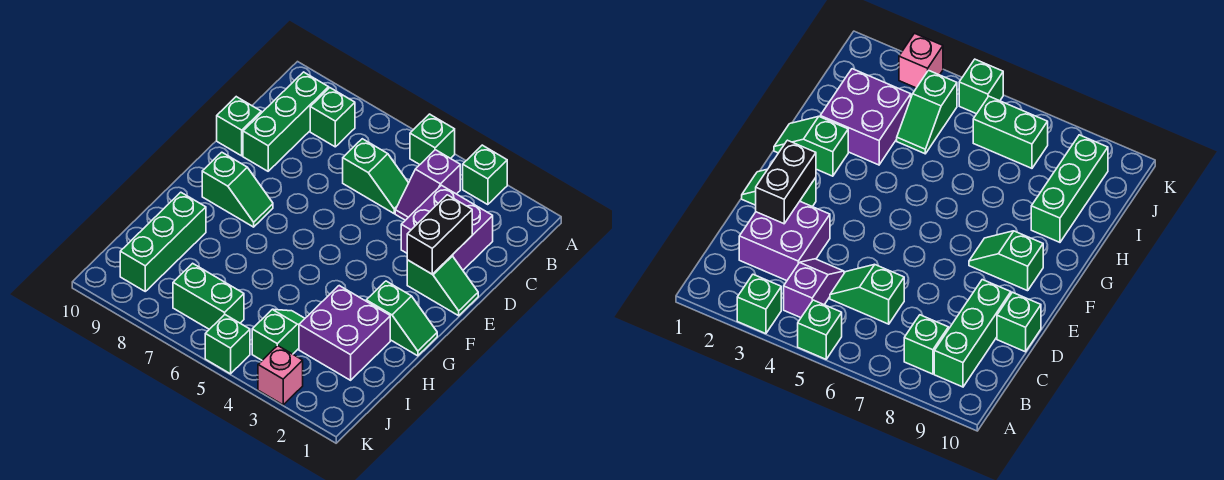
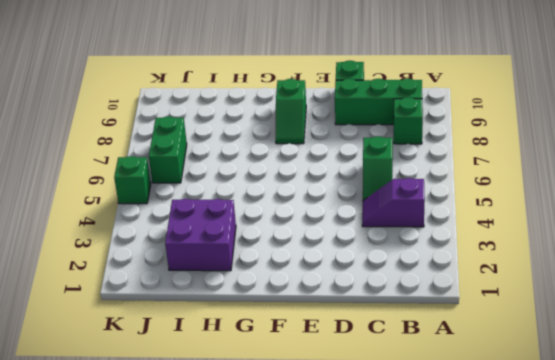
none -> green brick A3 level 1
none -> green brick A5 level 1
none -> purple brick C2:D3 level 1

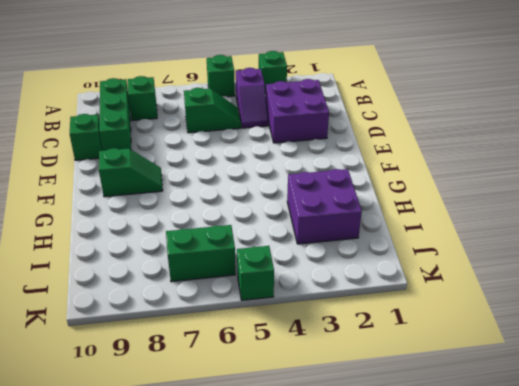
none -> green slope E1:E2 level 1 top 2
none -> green slope G1:G2 level 1 top 2
none -> green brick H9:J9 level 1

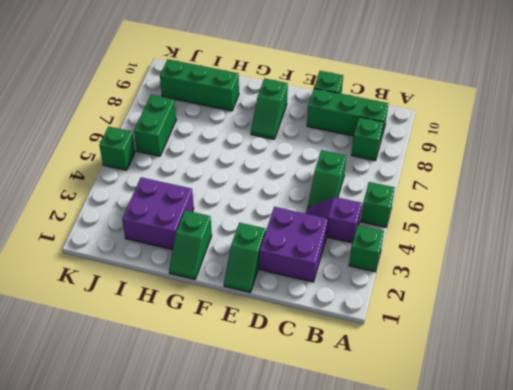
none -> green slope I4:J4 level 1 top J
none -> pink brick K3 level 1
none -> black brick D2:E2 level 2

